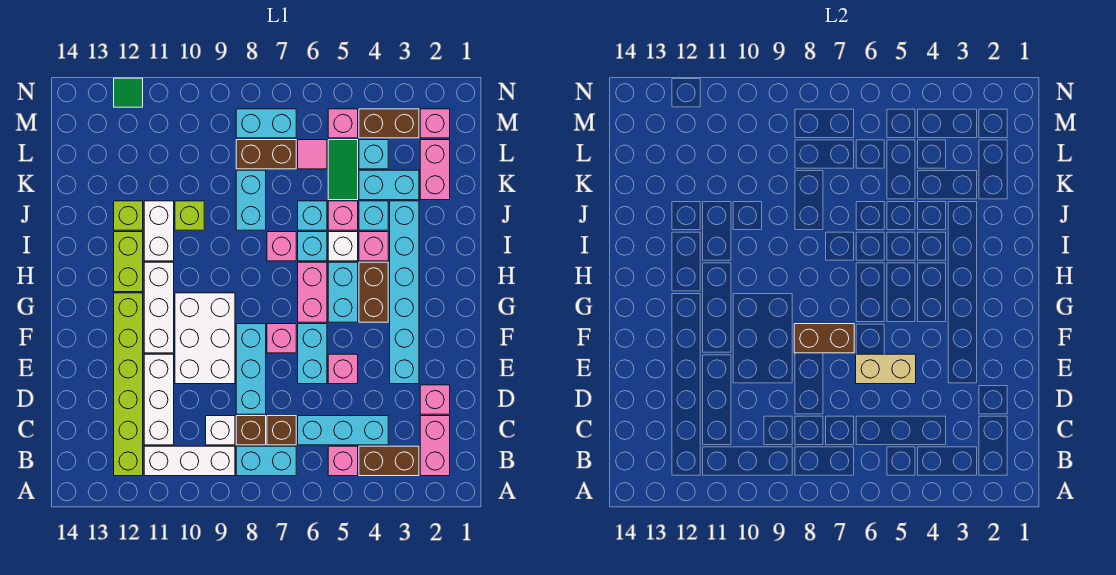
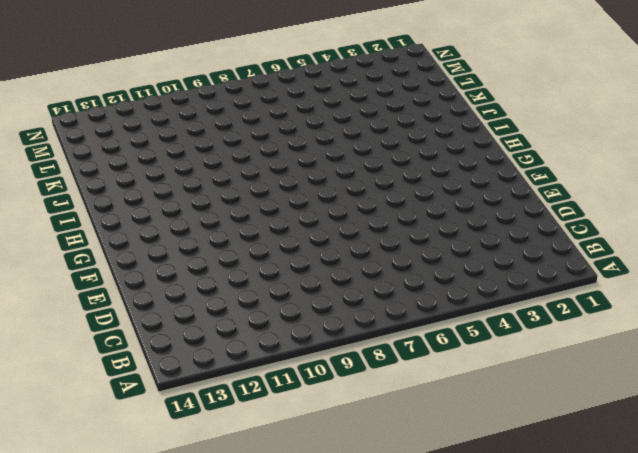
none -> pink brick B2:C2 level 1
none -> brown brick B3:B4 level 1
none -> pink brick B5 level 1
none -> cyan brick B7:B8 level 1

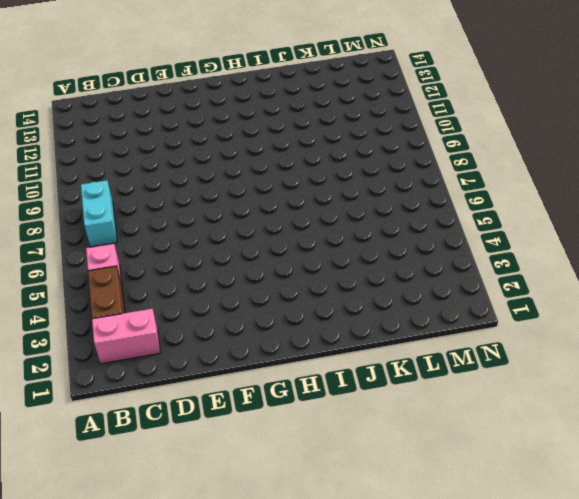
none -> white brick B9:B11 level 1
none -> lime brick B12:G12 level 1
none -> cyan brick C4:C6 level 1
none -> brown brick C7 level 1

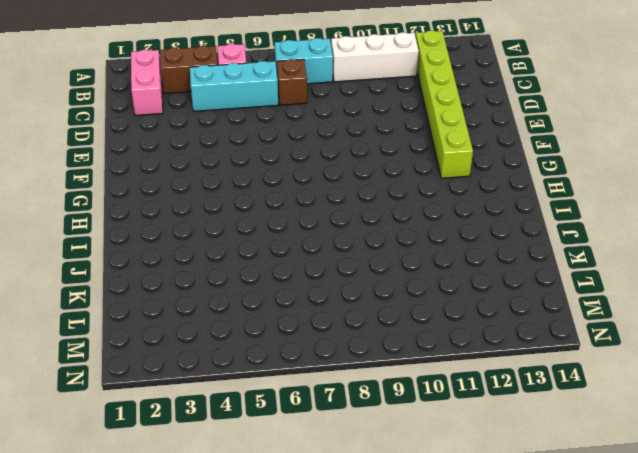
none -> brown brick C8 level 1
none -> white brick C9 level 1
none -> white brick C11:E11 level 1
none -> pink brick D2 level 1

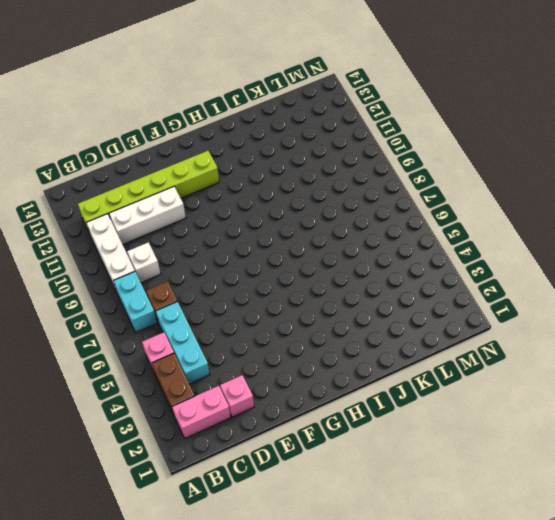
none -> brown brick C8 level 1
none -> cyan brick D8:F8 level 1
none -> cyan brick E3:J3 level 1
none -> pink brick E5 level 1

